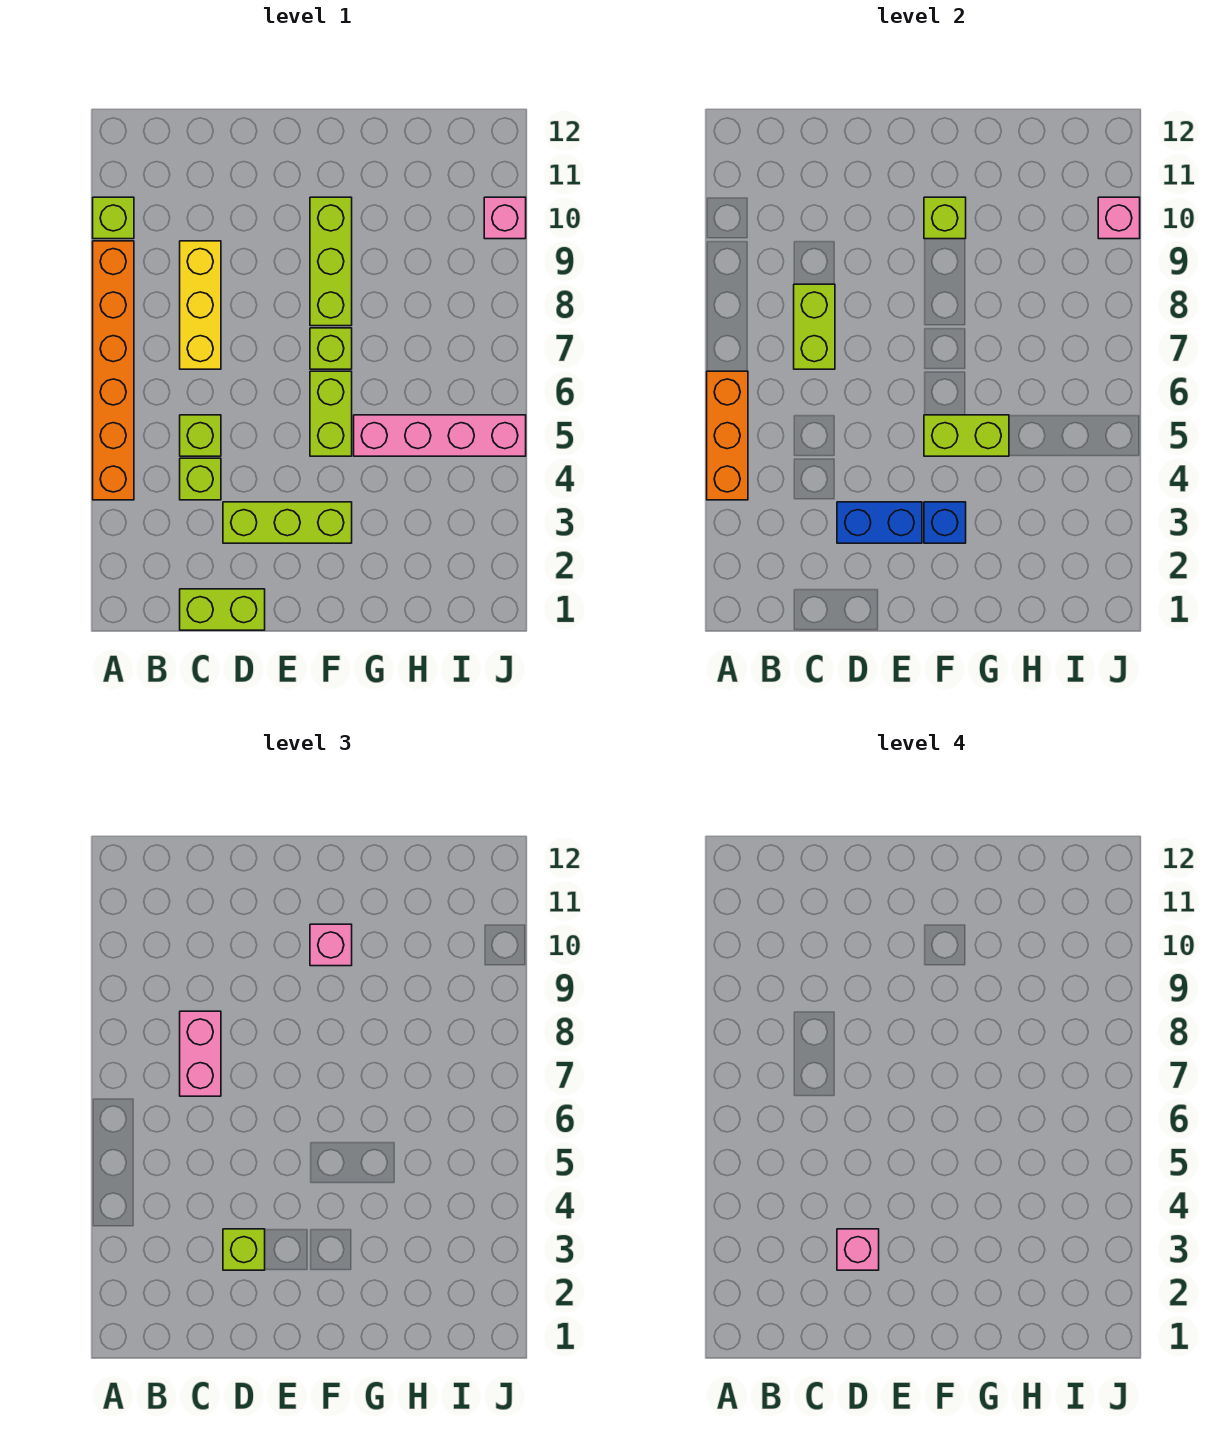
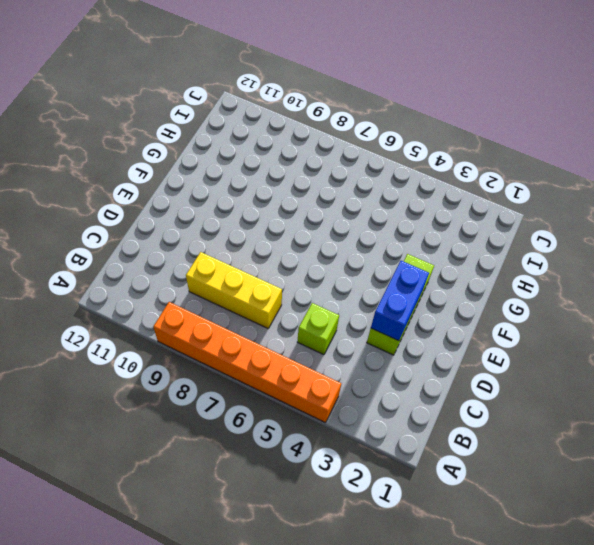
none -> lime brick A10 level 1
none -> lime brick C1:D1 level 1
none -> lime brick C4 level 1

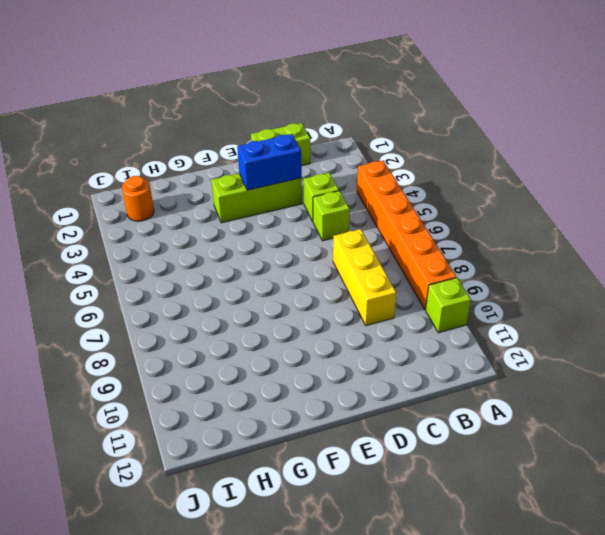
orange round brick I2 level 1 -> none
none -> lime brick F5:F6 level 1
none -> lime brick F7 level 1
none -> lime brick F8:F10 level 1

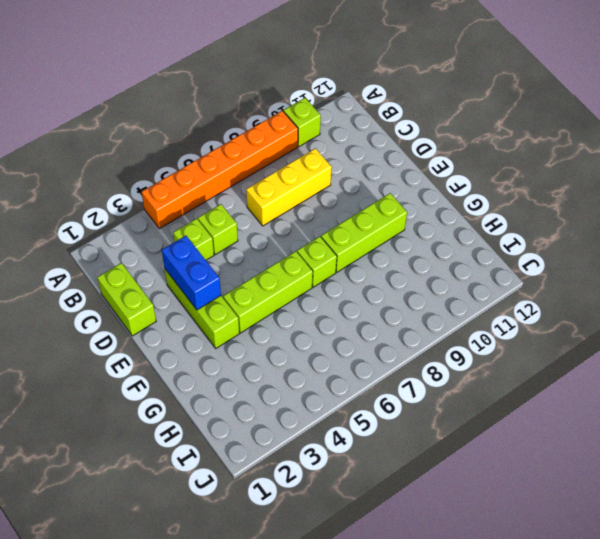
lime brick F4:F6 level 1 -> lime brick F5:F6 level 1
none -> pink brick G5:J5 level 1
none -> pink brick J10 level 1
none -> orange brick A4:A6 level 2

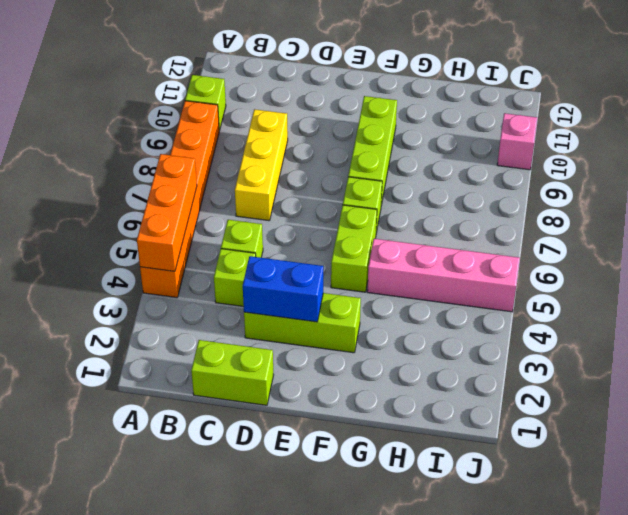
none -> lime brick C7:C8 level 2
none -> blue brick F3 level 2
none -> lime brick F5:G5 level 2

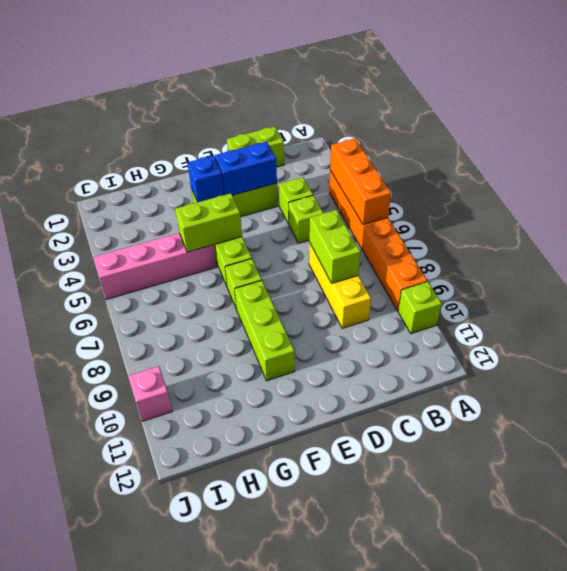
none -> lime brick F10 level 2
none -> pink brick J10 level 2
none -> pink brick C7:C8 level 3

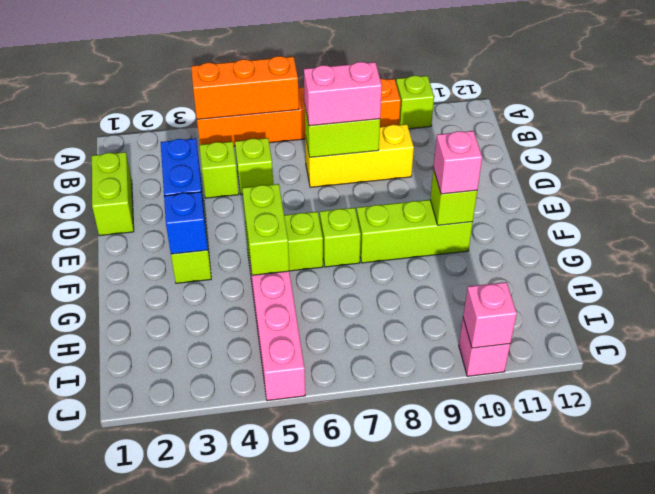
none -> lime brick D3 level 3
none -> pink brick D3 level 4

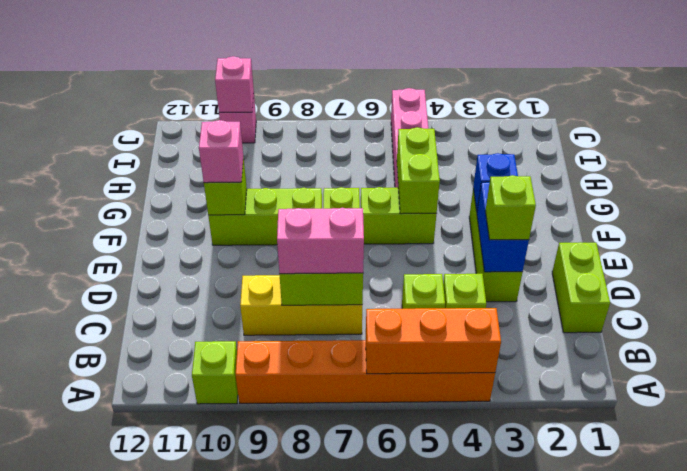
none -> pink brick D3 level 4

